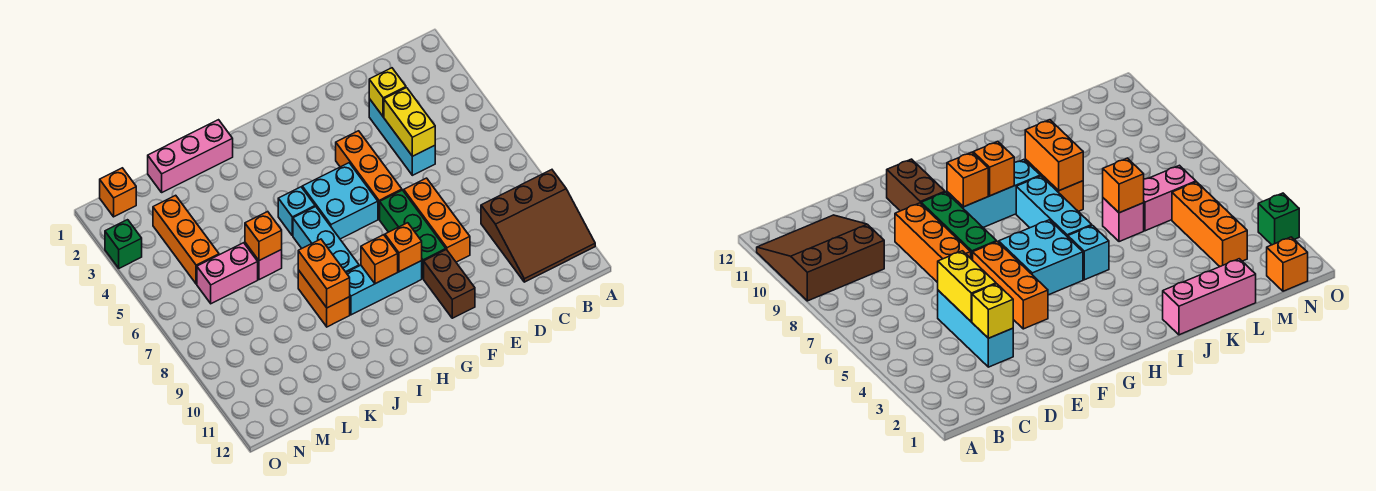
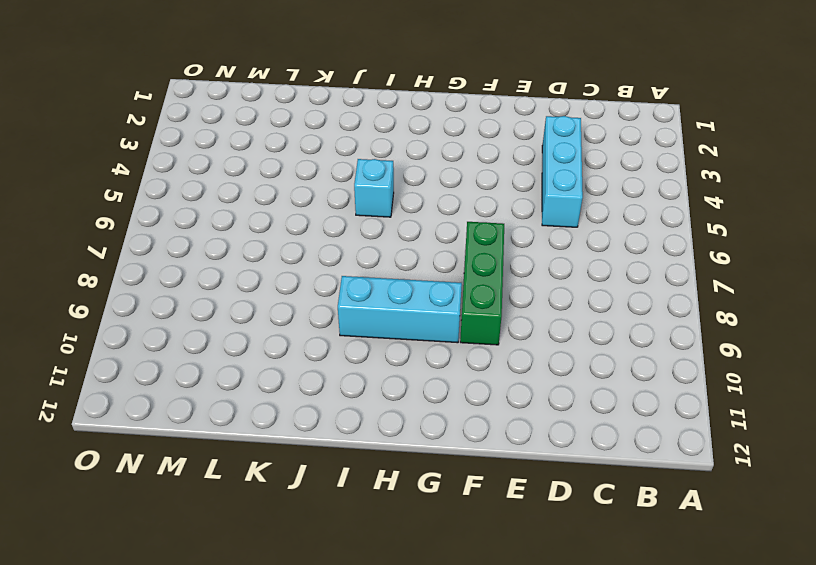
none -> brown slope A9:C11 level 1 top 9
none -> orange brick E7:E9 level 1
none -> orange brick F4:F6 level 1

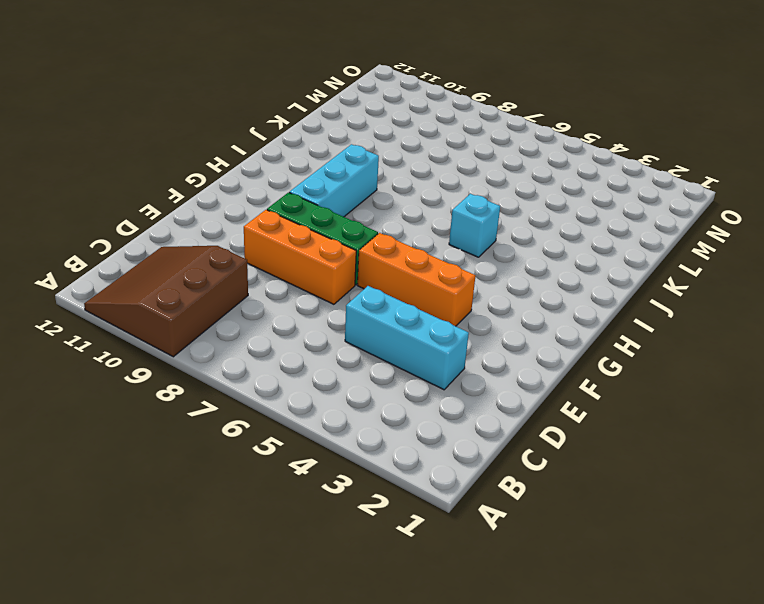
none -> brown brick F10:F11 level 1
none -> cyan brick G5:H6 level 1
none -> cyan brick I6:I8 level 1

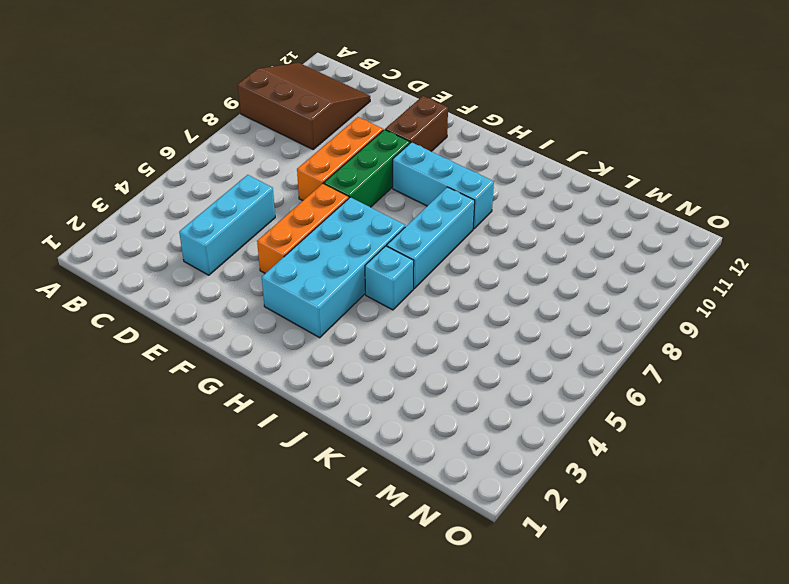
cyan brick G3:H6 level 1 -> cyan brick G5:H6 level 1
none -> pink brick J1:L1 level 1
none -> orange brick J8:J9 level 1
none -> pink brick K6 level 1

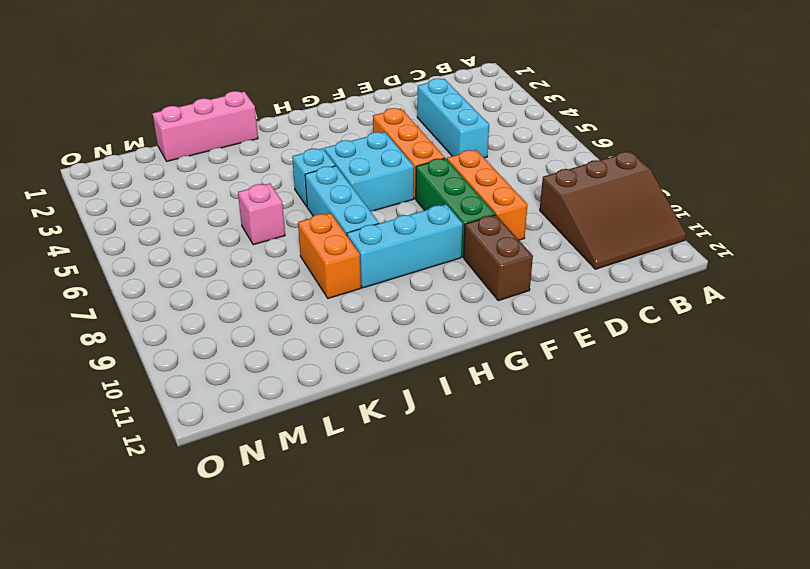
none -> pink brick L6:M6 level 1
none -> orange brick M3:M5 level 1
none -> orange brick N1 level 1

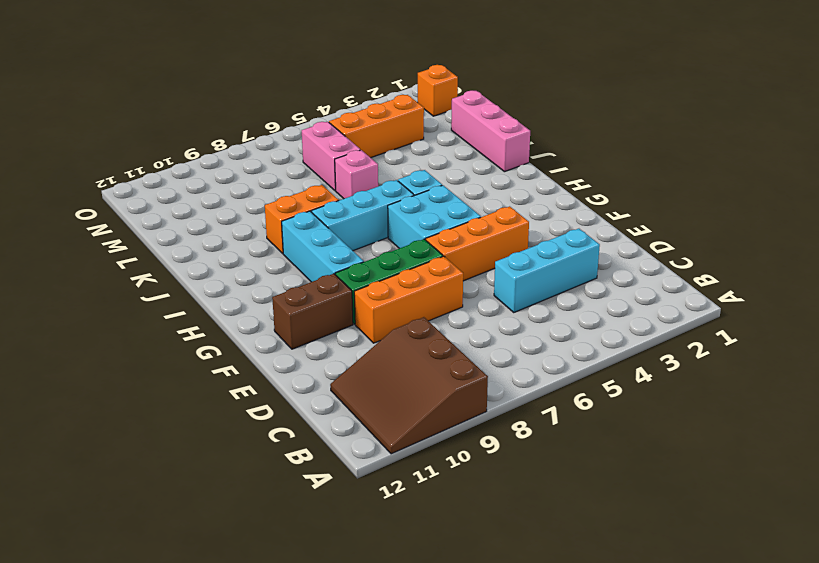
none -> green brick O3 level 1
none -> yellow brick D3 level 2
none -> yellow brick D4:D5 level 2

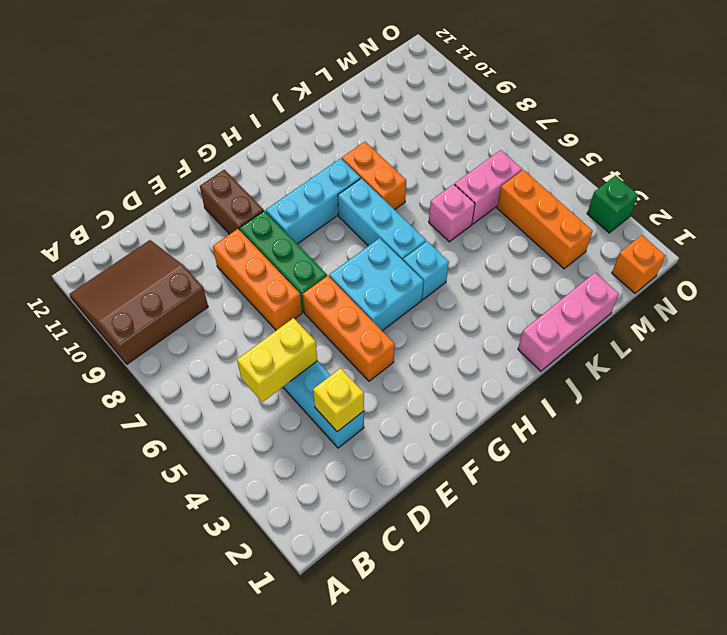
yellow brick C5:D5 level 2 -> yellow brick D4:D5 level 2
none -> orange brick G9 level 2
none -> orange brick H9 level 2
none -> orange brick J8:J9 level 2

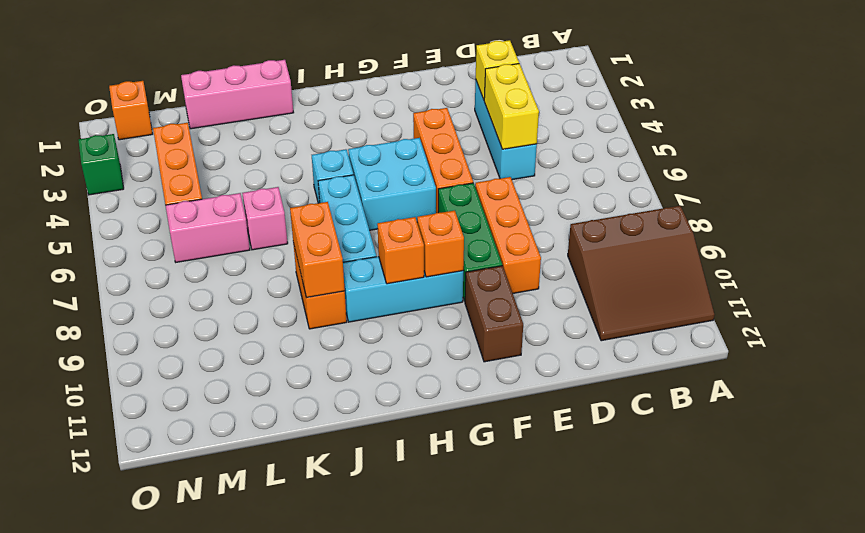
none -> orange brick K6 level 2

